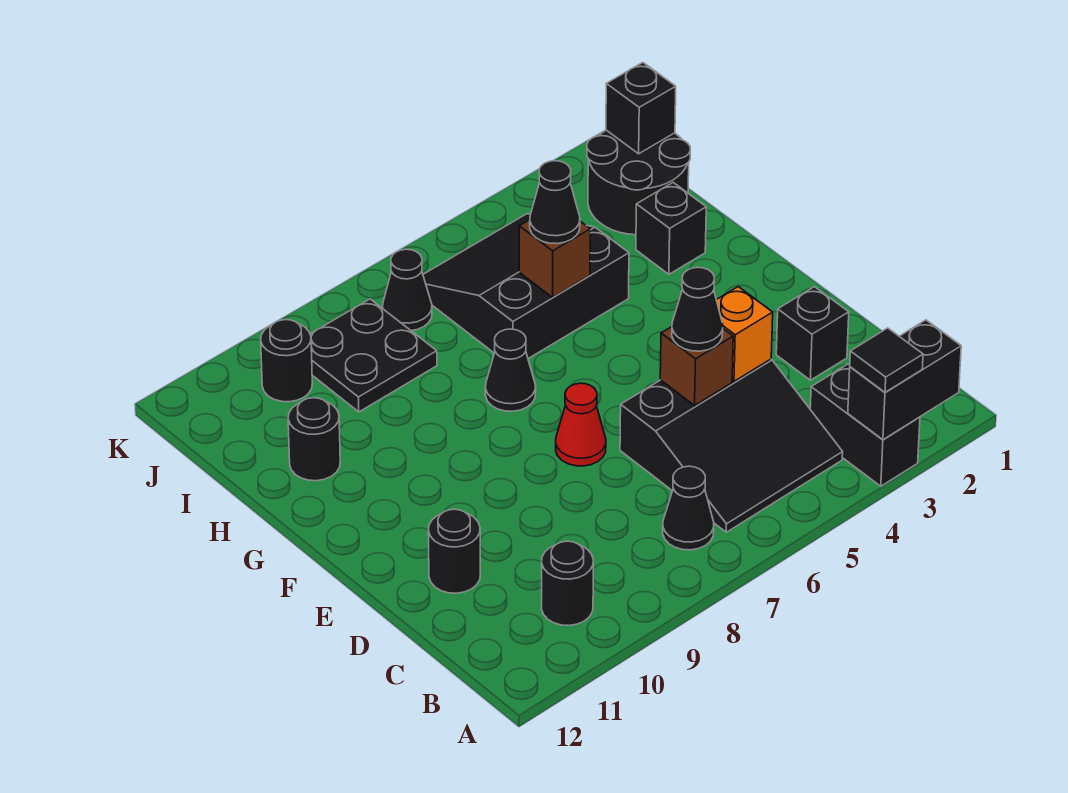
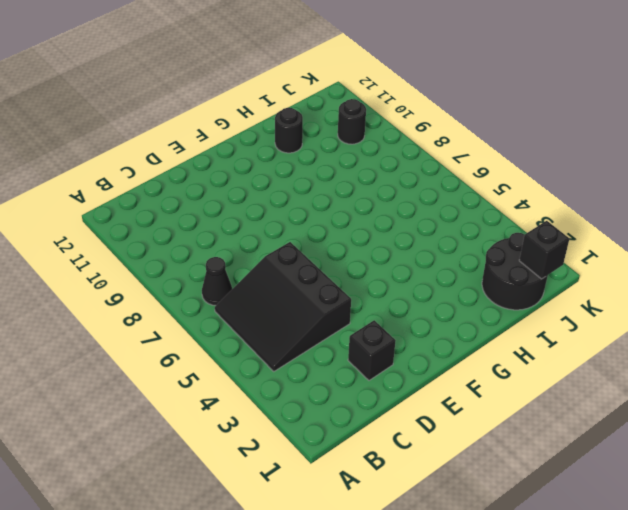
none -> black brick A3:B3 level 1
none -> black round brick B10 level 1
none -> black round brick D11 level 1

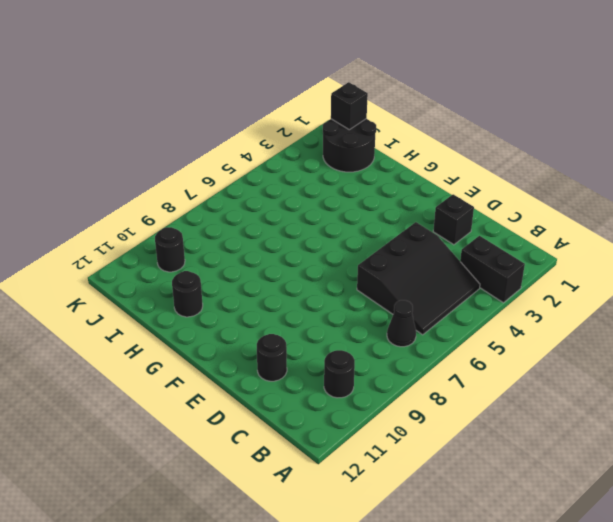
none -> red cone E7 level 1
none -> black cone G7 level 1
none -> black brick H2 level 1

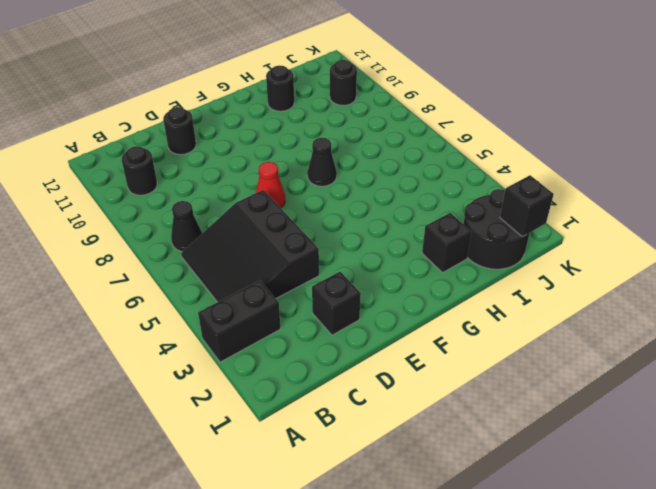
none -> black slope H4:J6 level 1 top H
none -> black plate I8:J9 level 1
none -> black cone J7 level 1

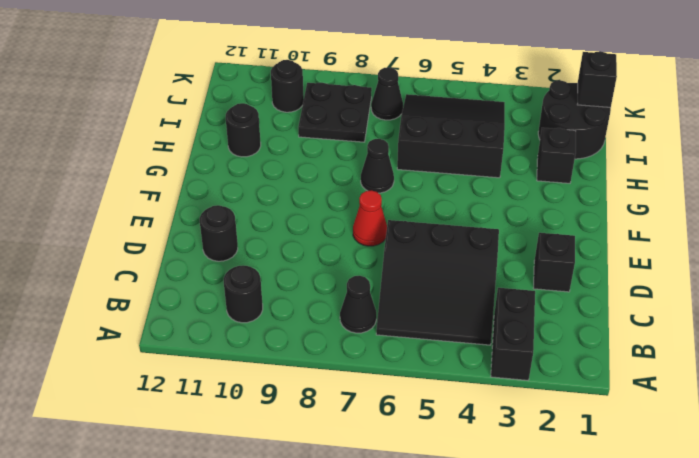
none -> black brick A2:A3 level 2
none -> orange brick D4 level 2
none -> brown brick D5 level 2

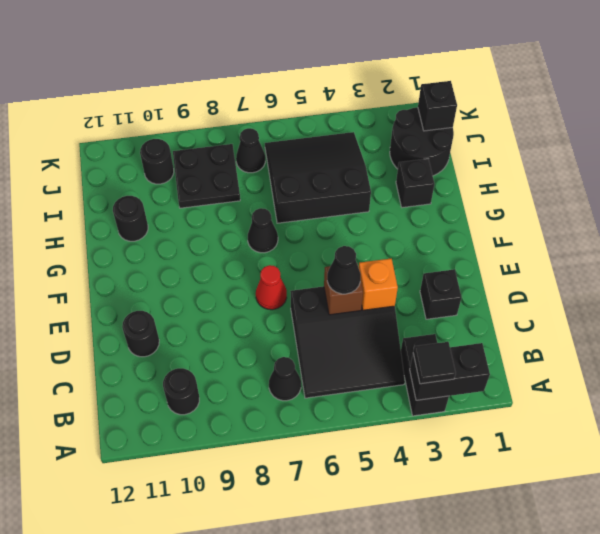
none -> brown brick H5 level 2
none -> black cone H5 level 3

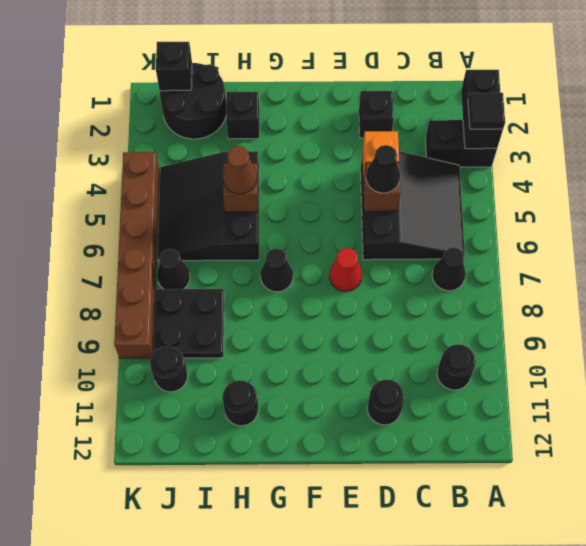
brown cone H5 level 3 -> black cone H5 level 3
brown brick K4:K9 level 1 -> none

